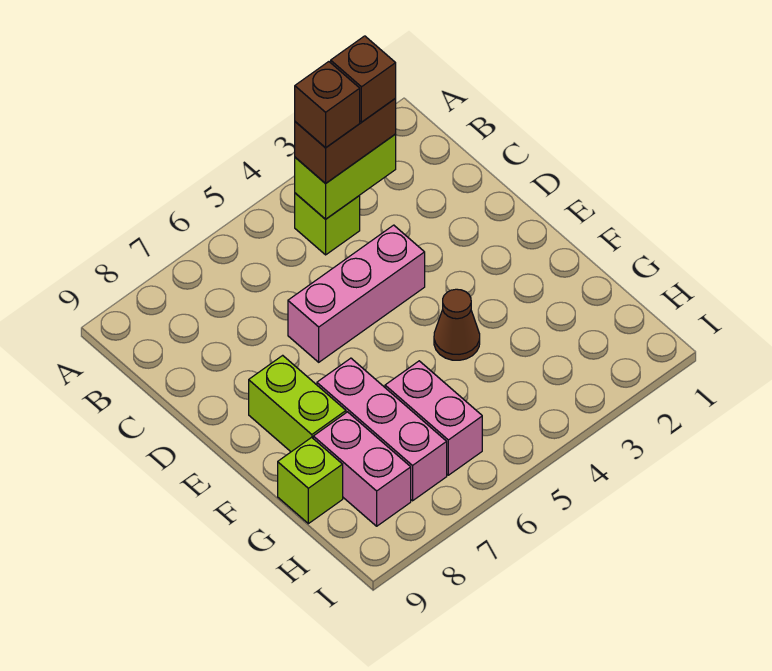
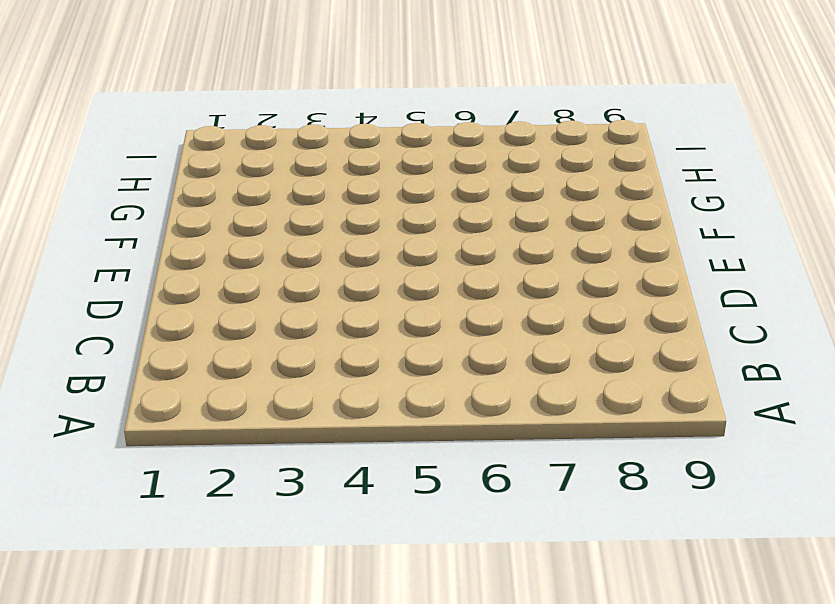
none -> lime brick B4 level 1
none -> pink brick D4:D6 level 1
none -> lime brick E8:F8 level 1

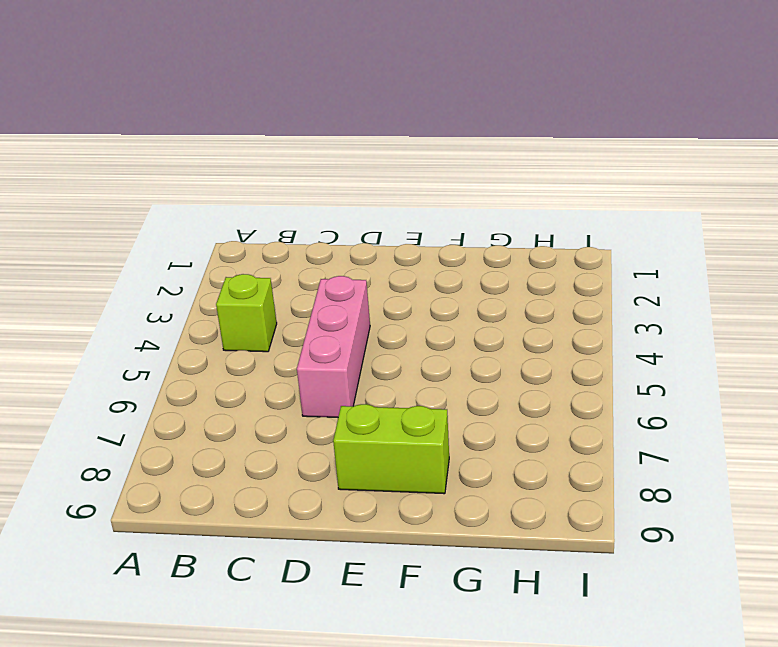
none -> brown cone F4 level 1
none -> pink brick F7:H7 level 1
none -> pink brick G6:H6 level 1

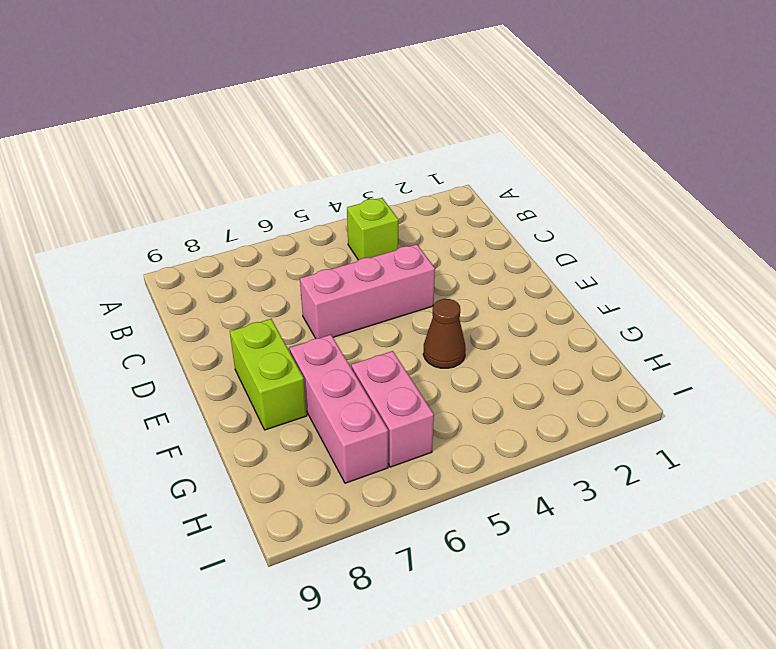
none -> pink brick G8:H8 level 1
none -> lime brick G9 level 1
none -> lime brick B3:B4 level 2

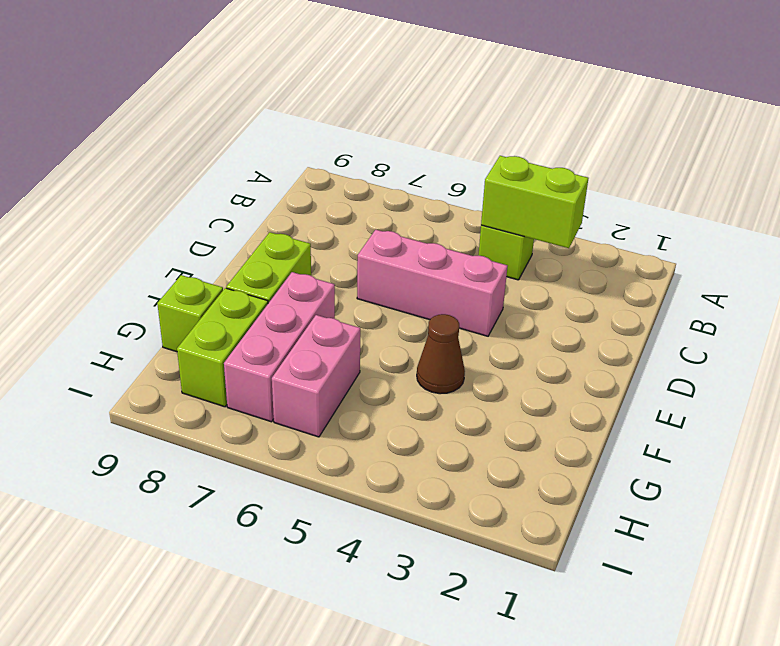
lime brick G8:H8 level 1 -> pink brick G8:H8 level 1
none -> brown brick B3:B4 level 3
none -> brown brick B3 level 4
none -> brown brick B4 level 4

